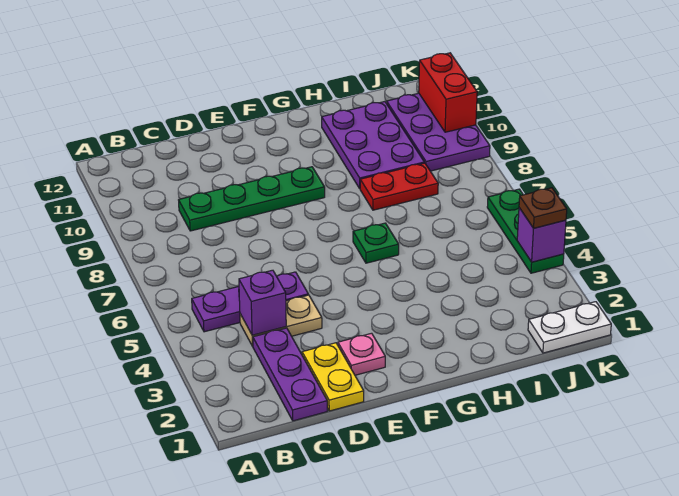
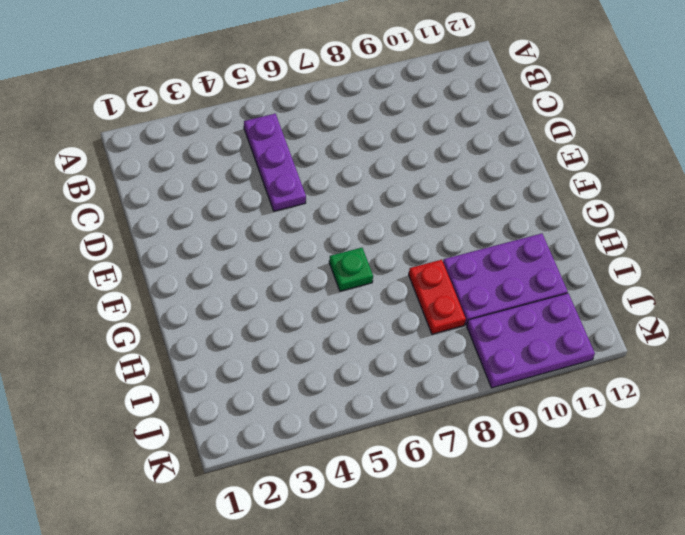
none -> purple plate C1:C3 level 1
none -> tan plate C4:D4 level 1
none -> green plate C9:F9 level 1

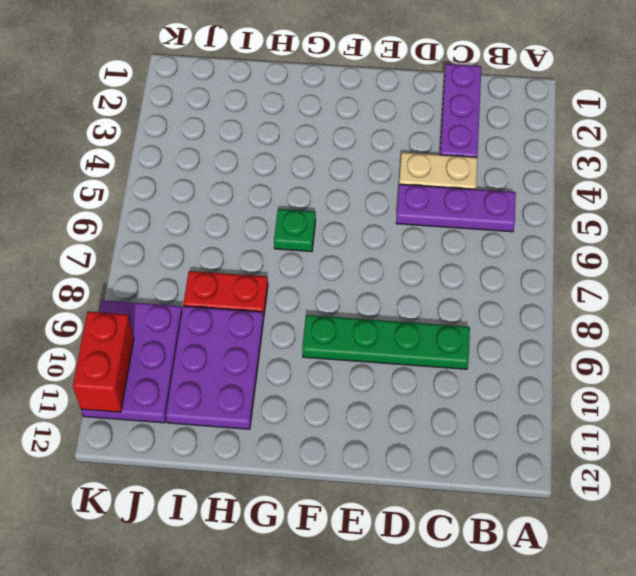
none -> yellow plate D1:D2 level 1
none -> pink plate E2 level 1
none -> white plate J1:K1 level 1

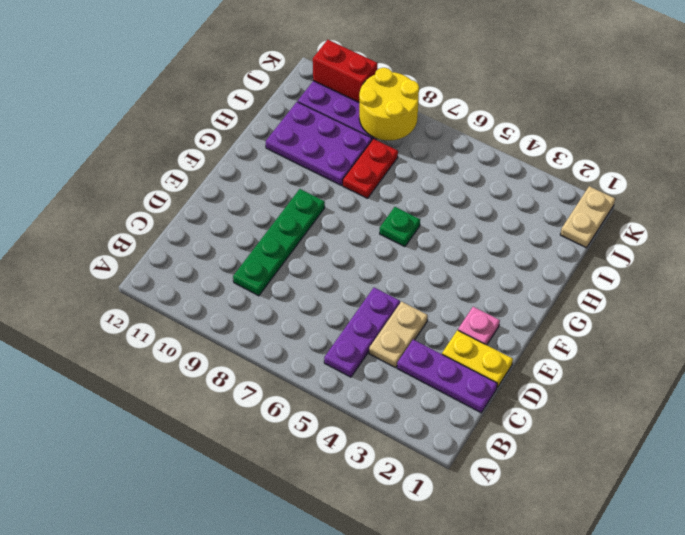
tan plate J1:K1 level 1 -> white plate J1:K1 level 1
yellow round brick J8:K9 level 2 -> none
none -> green plate K4:K6 level 1
none -> purple brick C4 level 2
none -> purple brick K4 level 2

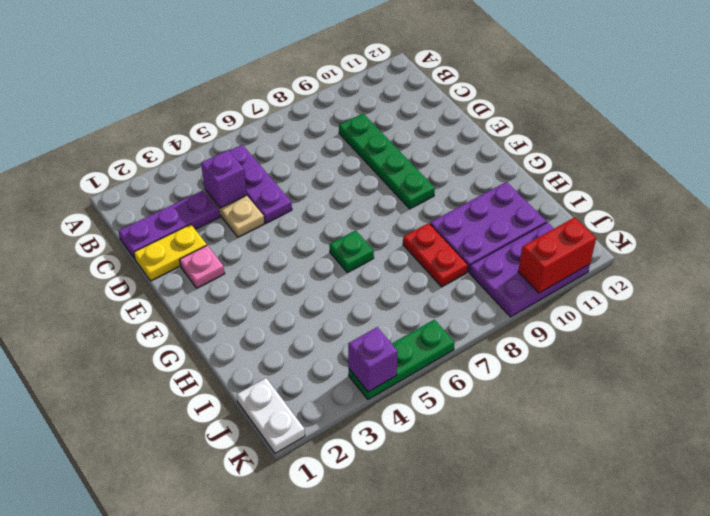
none -> brown plate K4 level 3

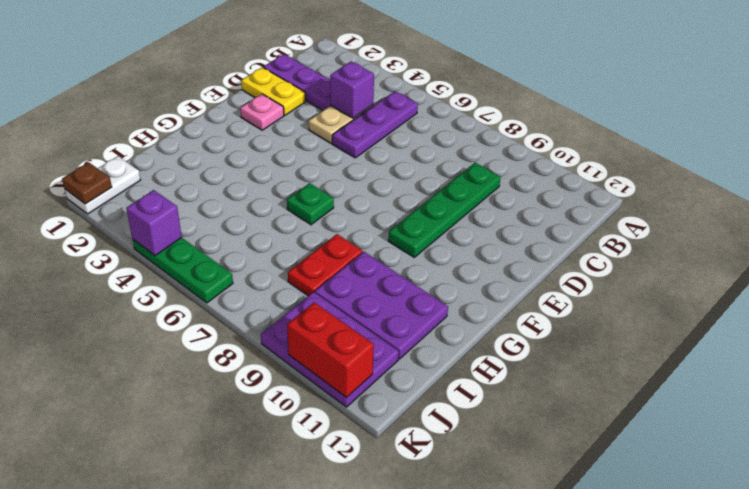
brown plate K1 level 2 -> brown plate K4 level 3

